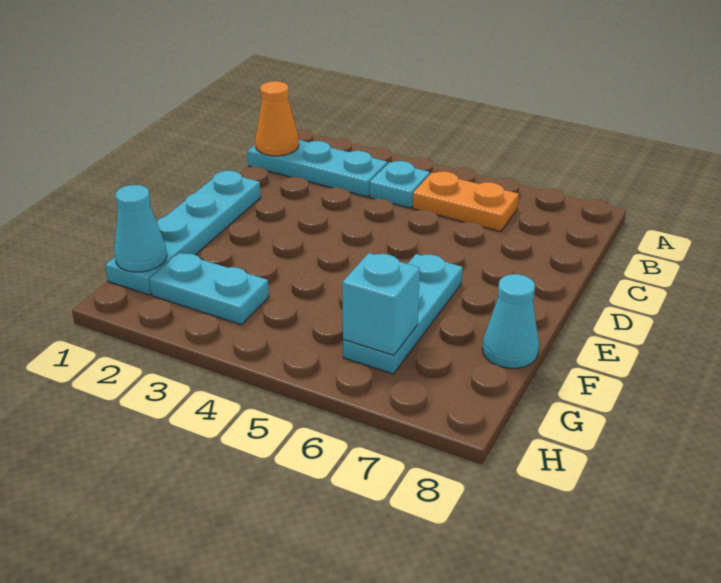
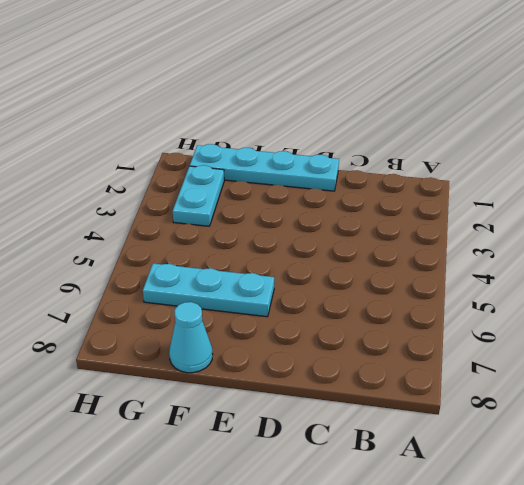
none -> cyan plate B1:B3 level 1
none -> cyan plate B4 level 1

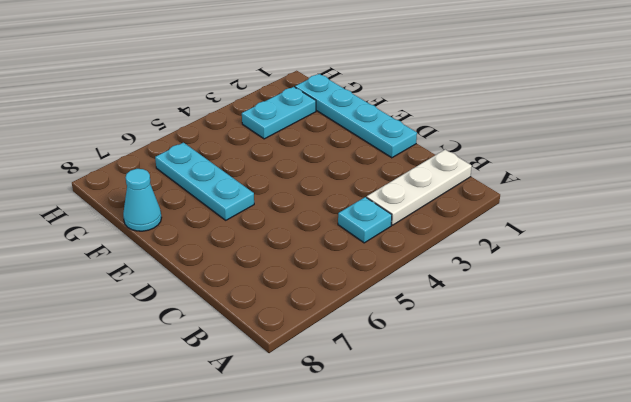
white plate B1:B3 level 1 -> cyan plate B1:B3 level 1
none -> orange plate B5:B6 level 1
none -> orange cone B1 level 2

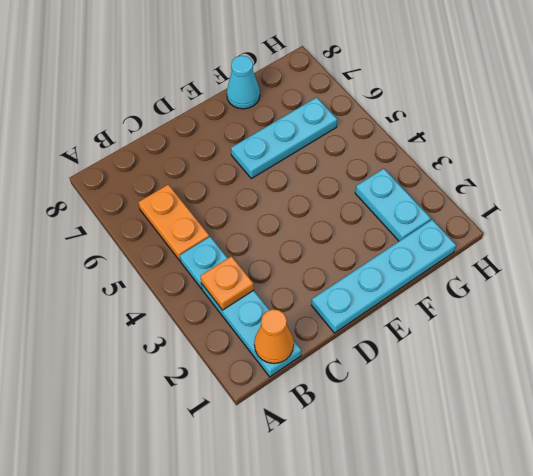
orange plate B3 level 2 -> none
none -> cyan cone G1 level 2
none -> cyan brick G6 level 2

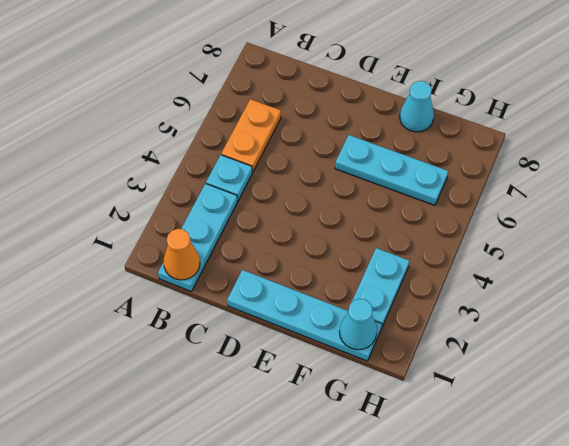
none -> cyan brick G6 level 2

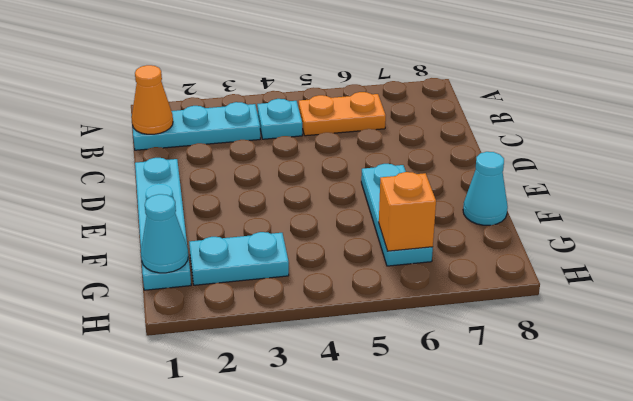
orange brick G6 level 2 -> cyan brick G6 level 2

